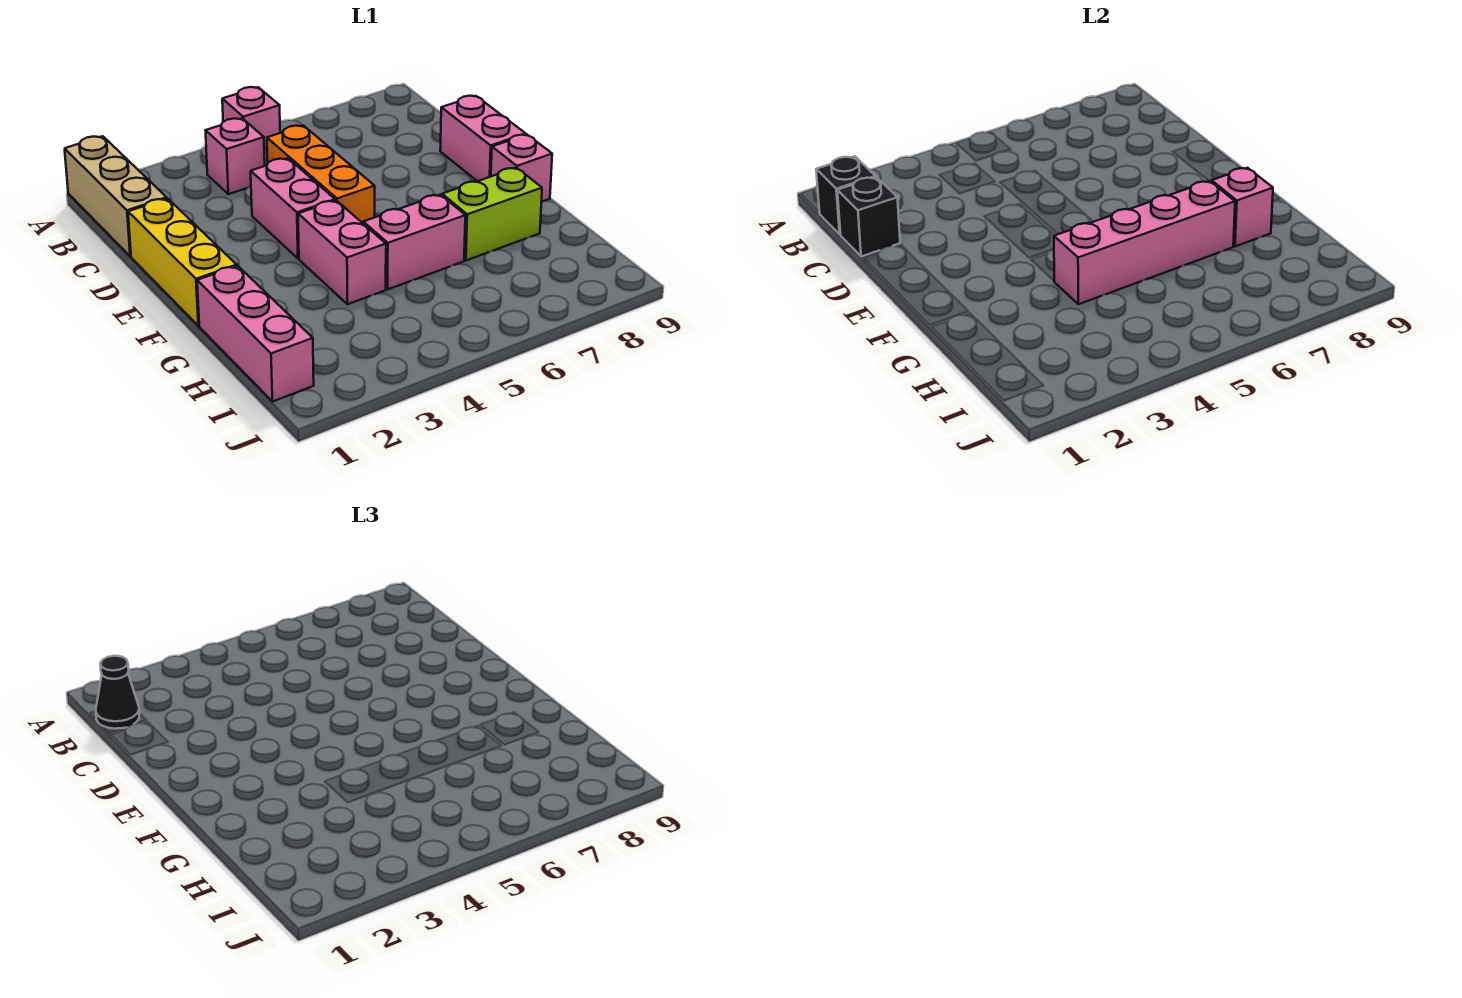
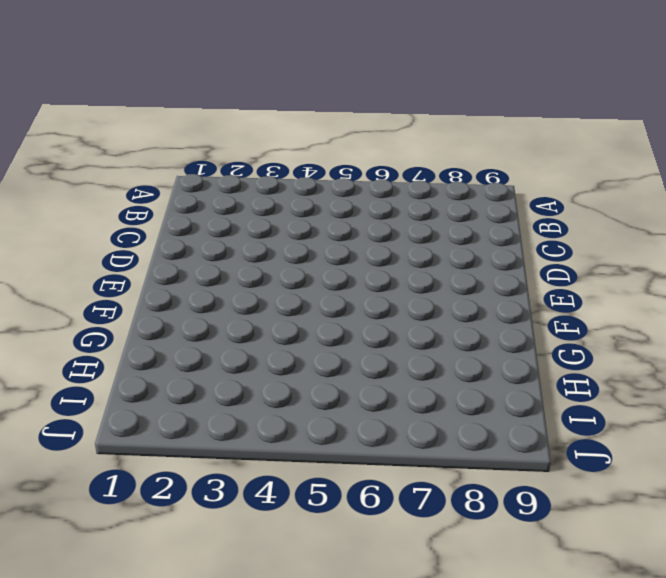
none -> tan brick A1:C1 level 1
none -> pink brick A5 level 1
none -> pink brick B4 level 1

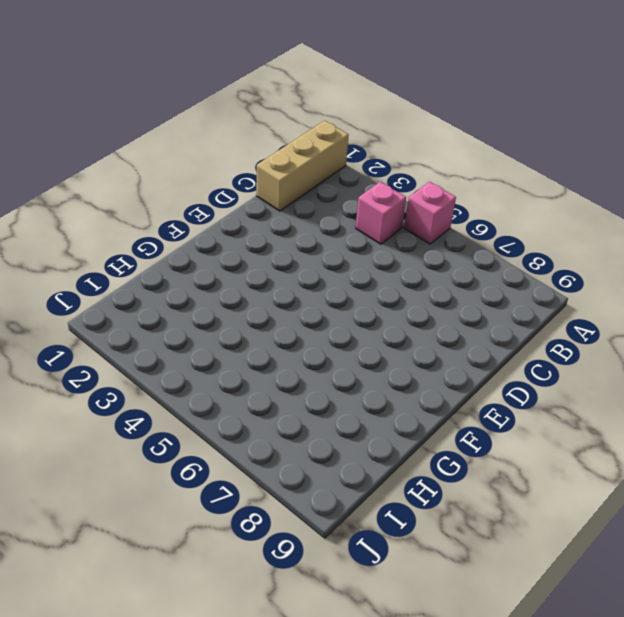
none -> orange brick C5:E5 level 1
none -> yellow brick D1:F1 level 1
none -> pink brick D4:E4 level 1

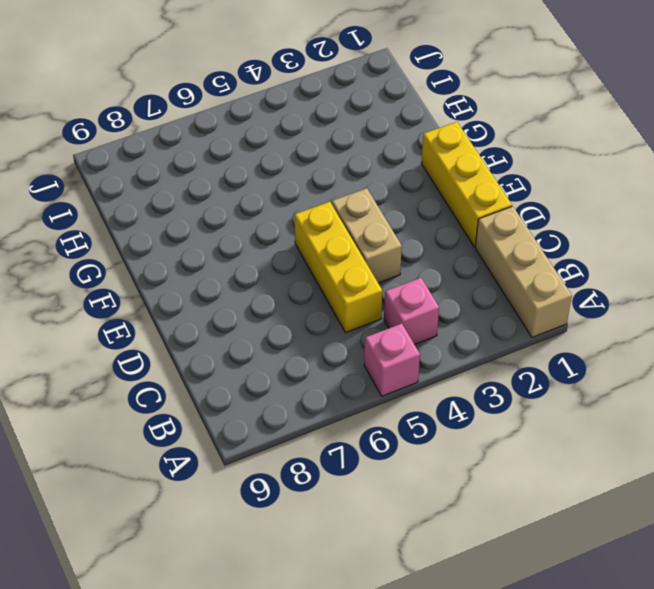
yellow brick C5:E5 level 1 -> orange brick C5:E5 level 1
tan brick D4:E4 level 1 -> pink brick D4:E4 level 1
none -> pink brick D9:E9 level 1
none -> pink brick F4:G4 level 1
none -> pink brick F9 level 1

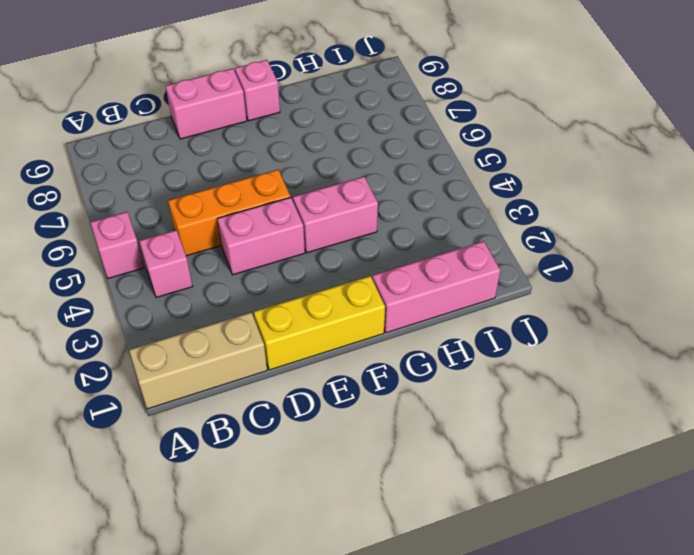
none -> pink brick G5:G6 level 1
none -> lime brick G7:G8 level 1
none -> black brick B1 level 2

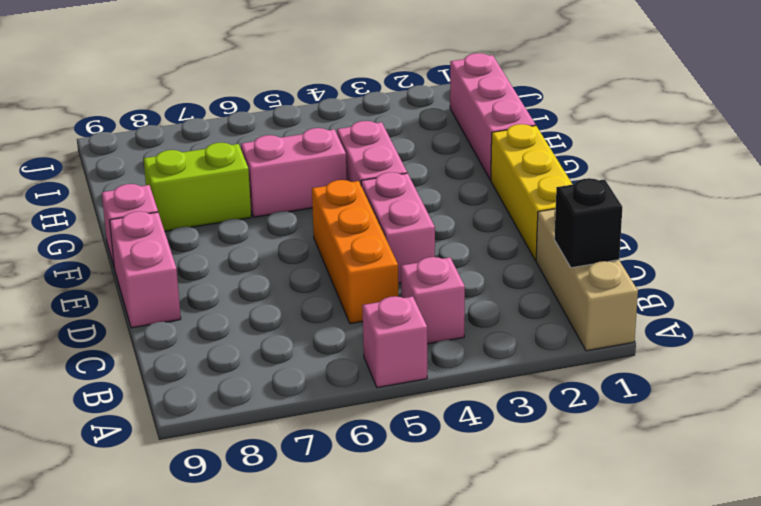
none -> black brick C1 level 2
none -> pink brick G4:G7 level 2
none -> pink brick G8 level 2

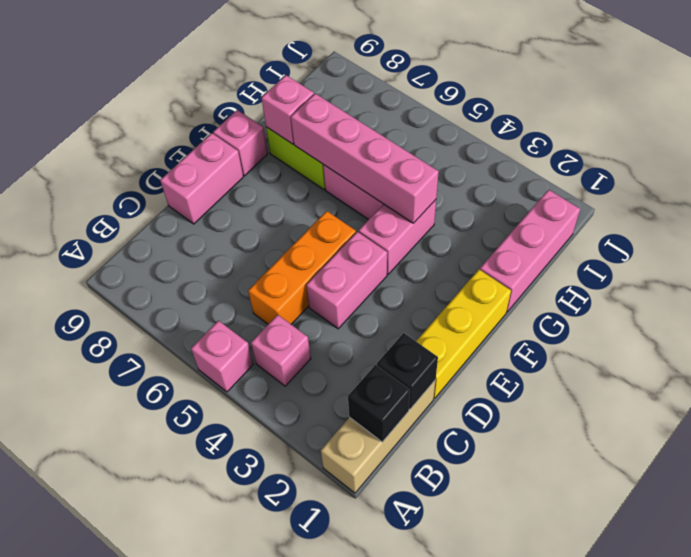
none -> black cone B1 level 3

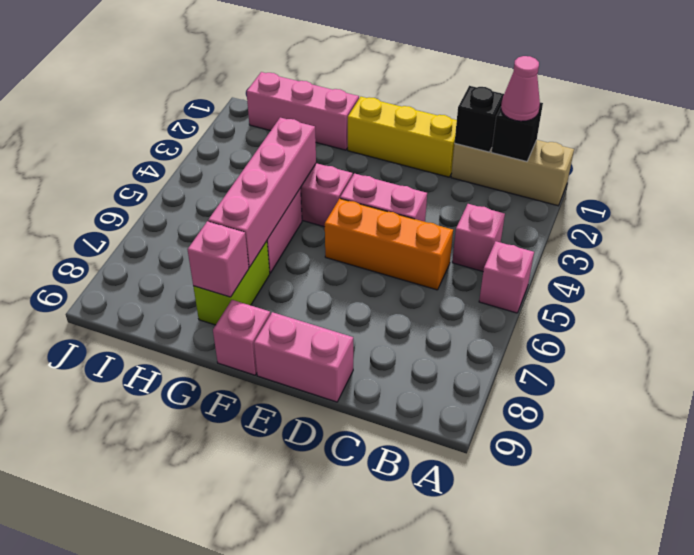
pink cone B1 level 3 -> black cone B1 level 3

